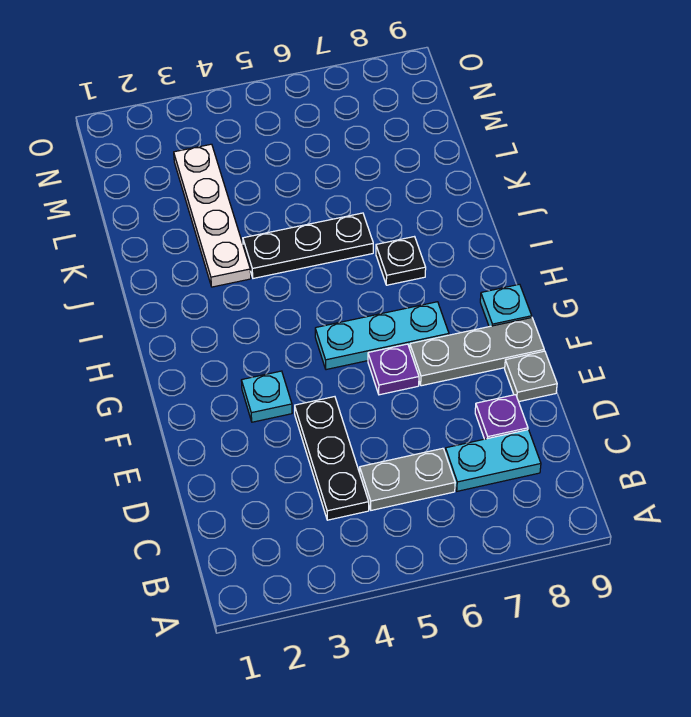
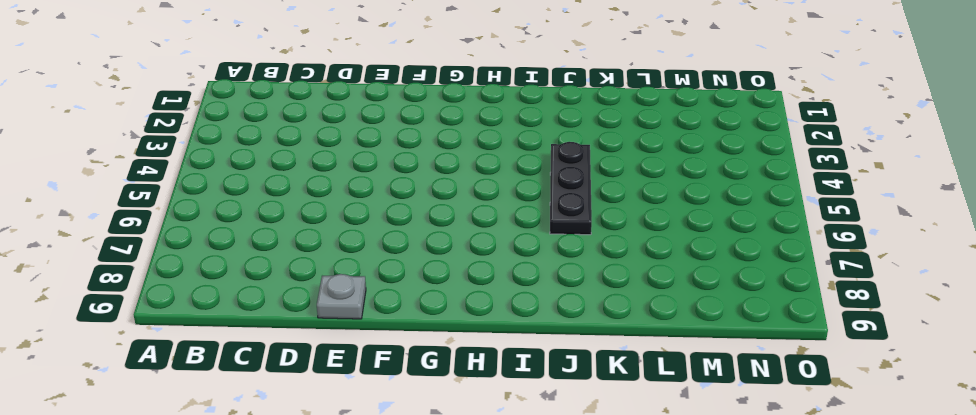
none -> black plate C4:E4 level 1
none -> grey plate C5:C6 level 1
none -> cyan plate C7:C8 level 1

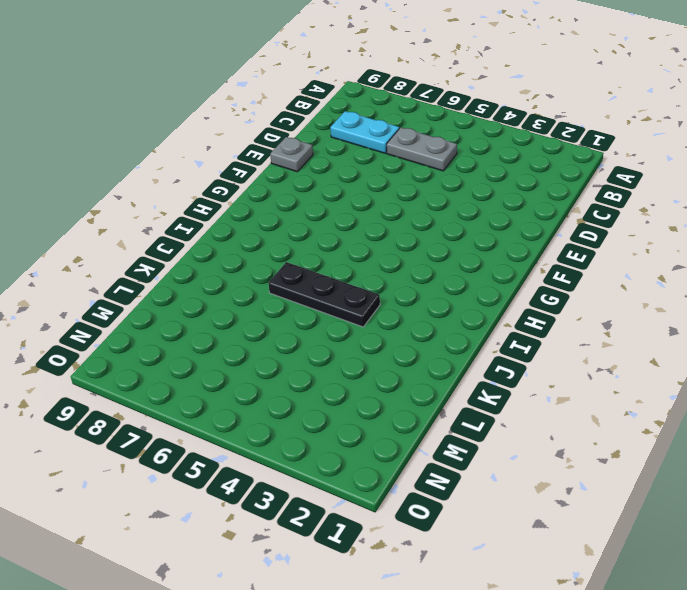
none -> black plate C4:E4 level 1
none -> purple plate D8 level 1
none -> cyan plate F3 level 1

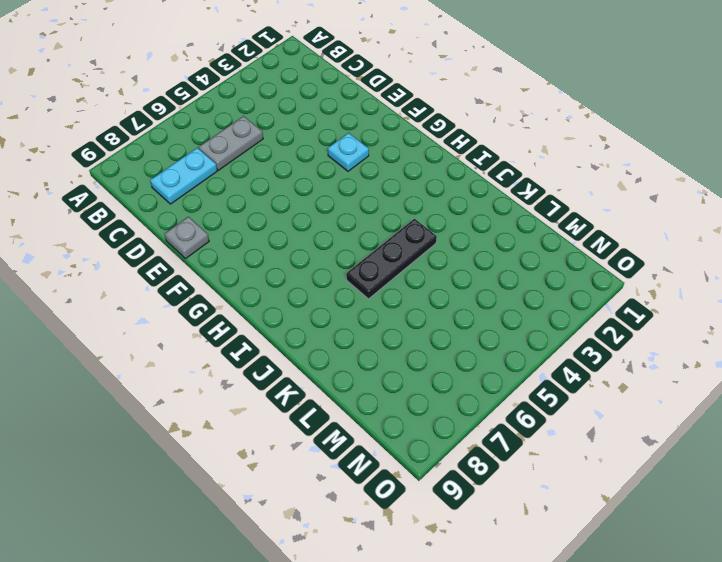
none -> black plate C4:E4 level 1
none -> purple plate D8 level 1
none -> purple plate F6 level 1

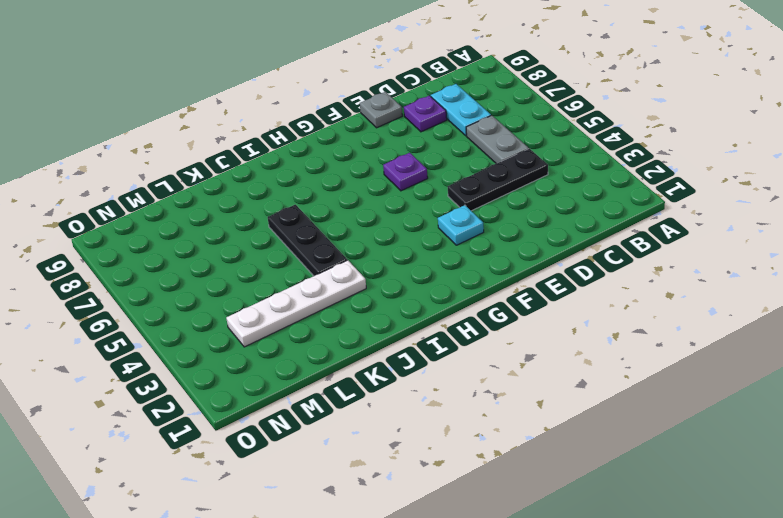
none -> grey plate F7:F9 level 1
none -> cyan plate G5:G7 level 1
none -> cyan plate G9 level 1

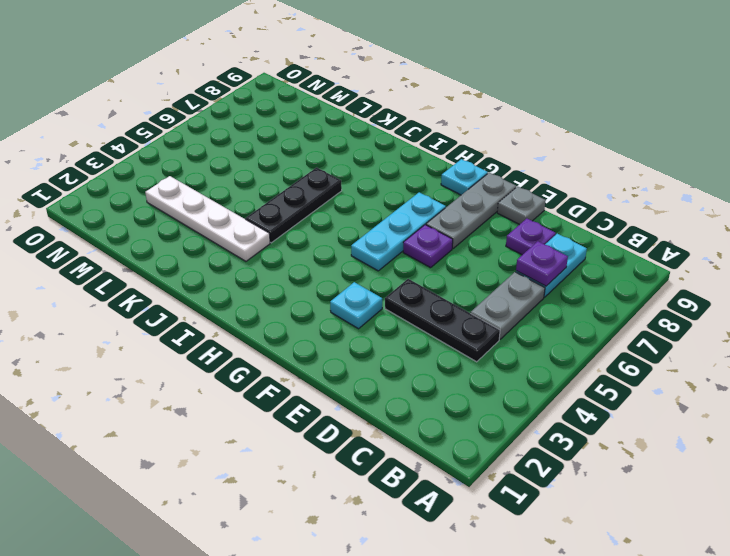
purple plate C7 level 2 -> none
none -> black plate I7 level 1

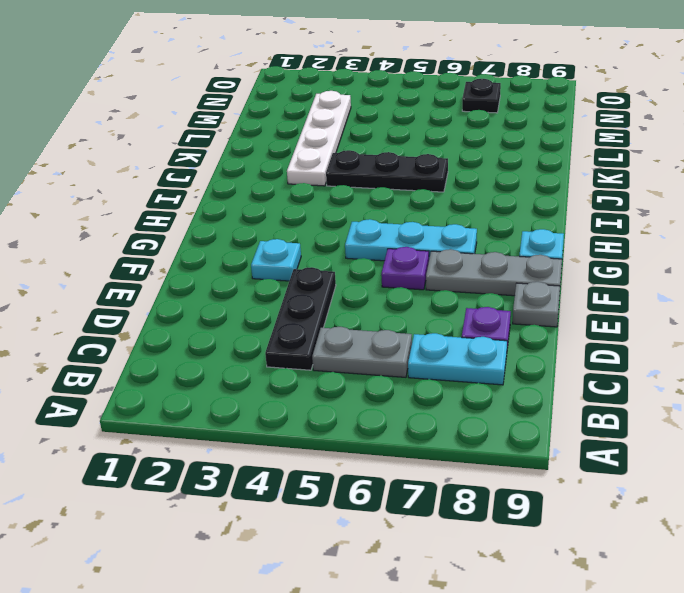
black plate N7 level 1 -> black plate I7 level 1

